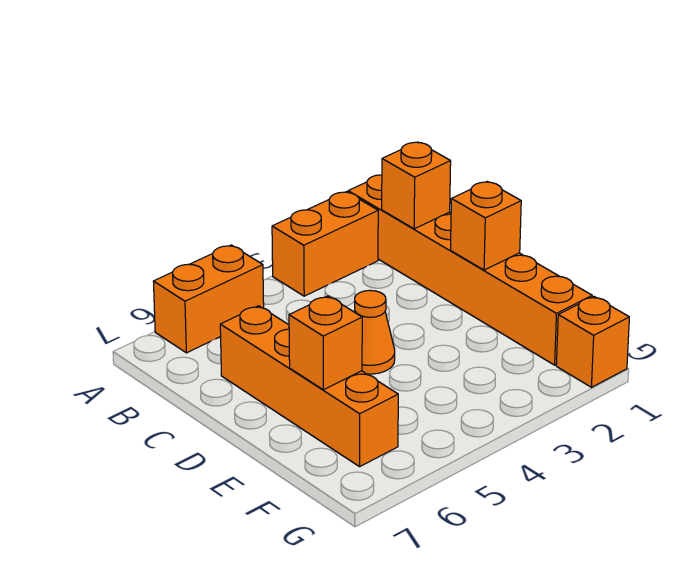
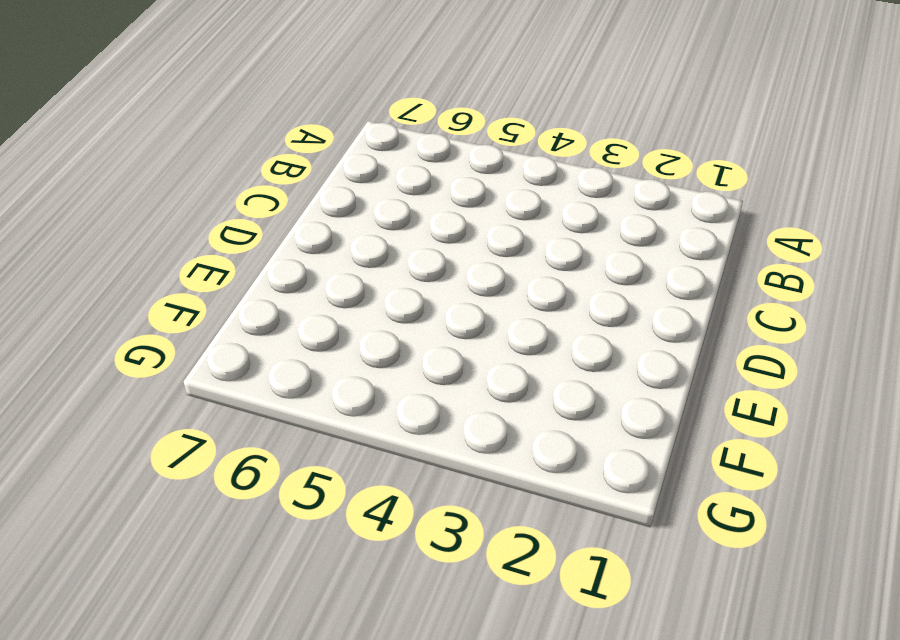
none -> orange brick A1:F1 level 1
none -> orange brick A2:A3 level 1

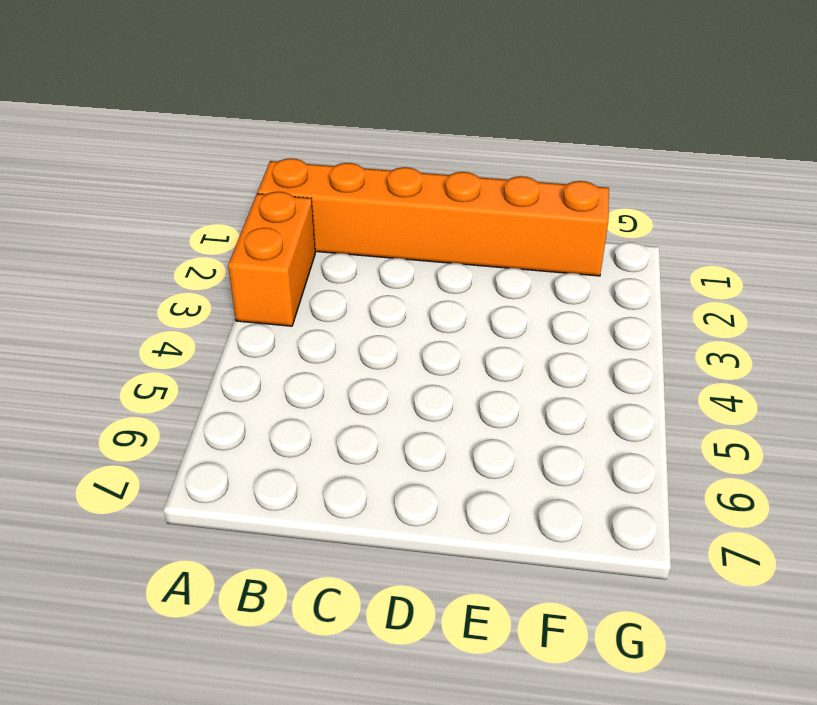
none -> orange brick A5:A6 level 1
none -> orange brick C6:F6 level 1

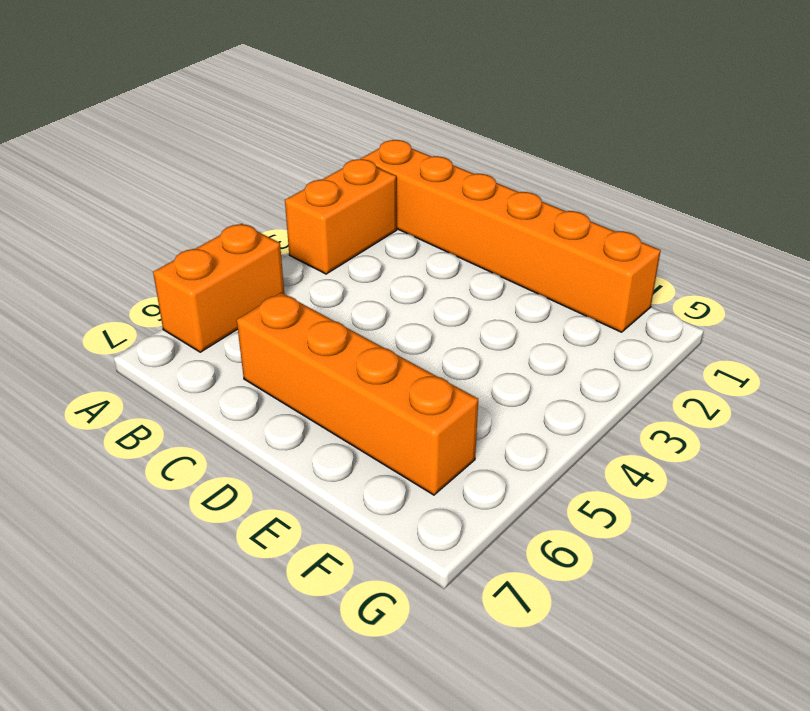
none -> orange cone D4 level 1
none -> orange brick G1 level 1

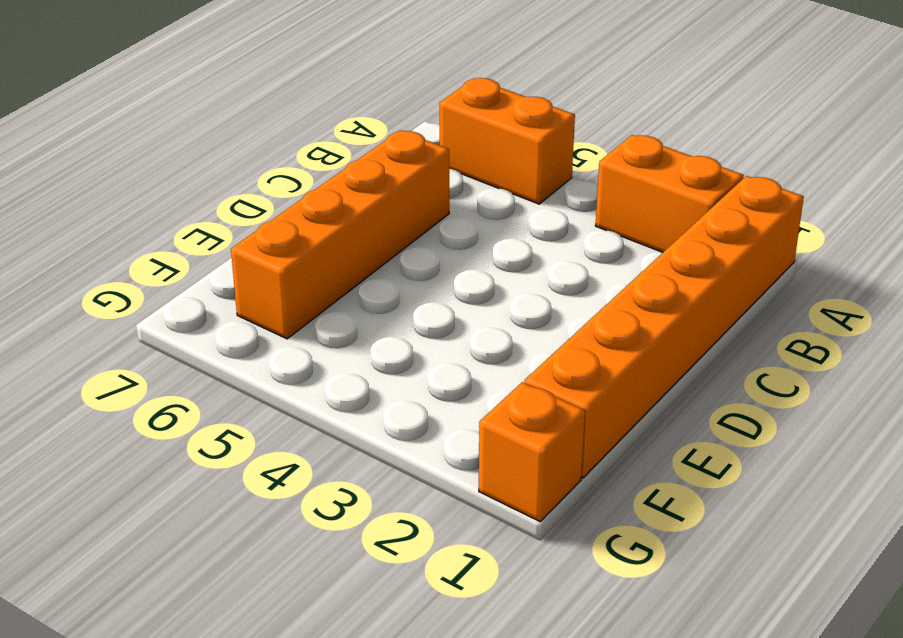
none -> orange cone D4 level 1
none -> orange brick B1 level 2

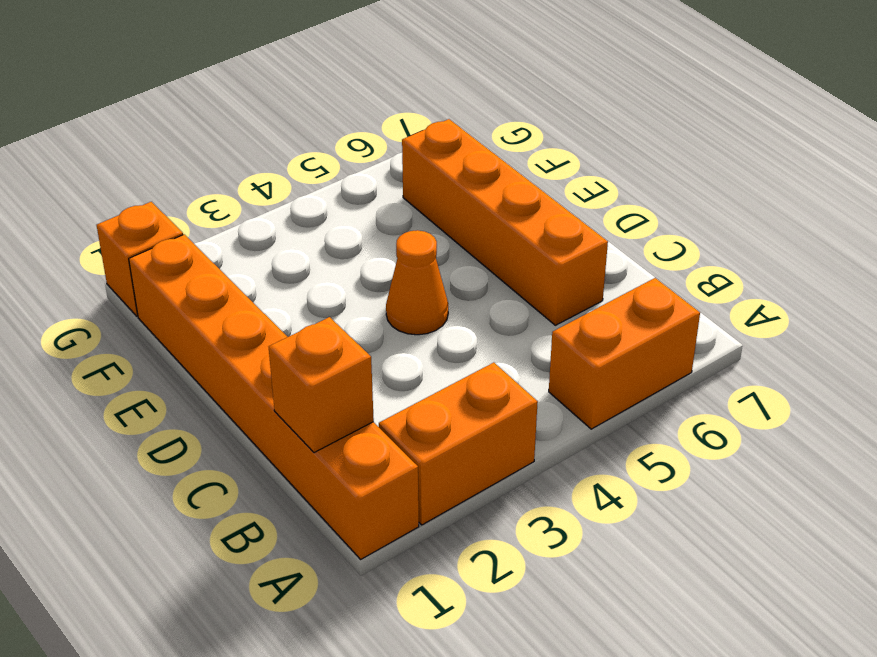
none -> orange brick D1 level 2
none -> orange brick E6 level 2

